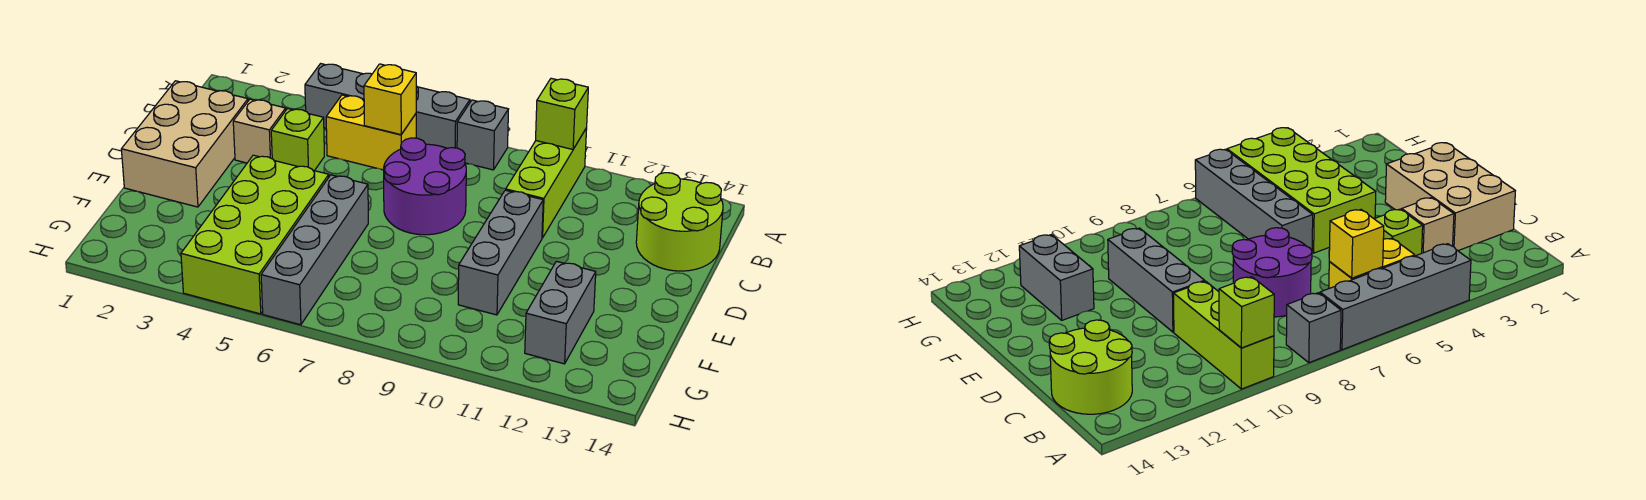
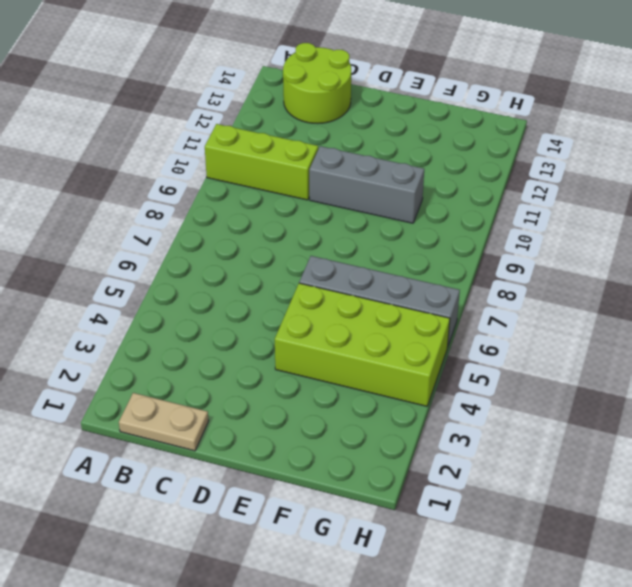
tan plate B1:C1 level 1 -> tan brick C1:E2 level 1
none -> grey brick A4:A7 level 1
none -> grey brick A8 level 1
none -> yellow brick B5:B6 level 1

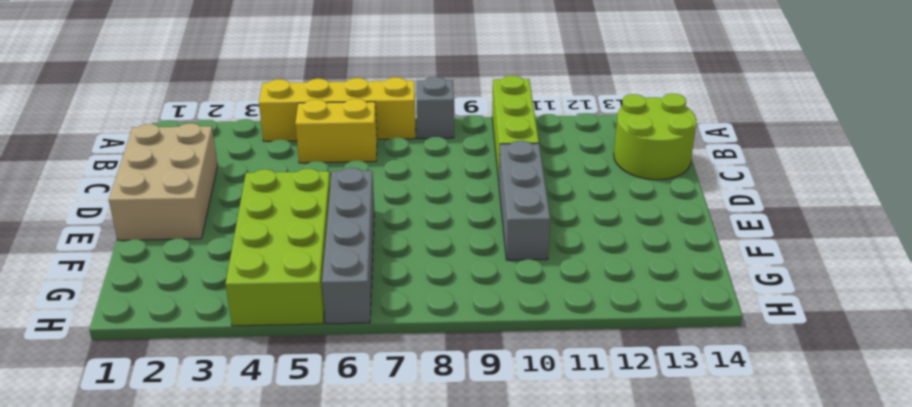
yellow brick A4:A7 level 1 -> grey brick A4:A7 level 1
none -> tan brick C3 level 1
none -> lime brick C4 level 1
none -> purple round brick C7:D8 level 1

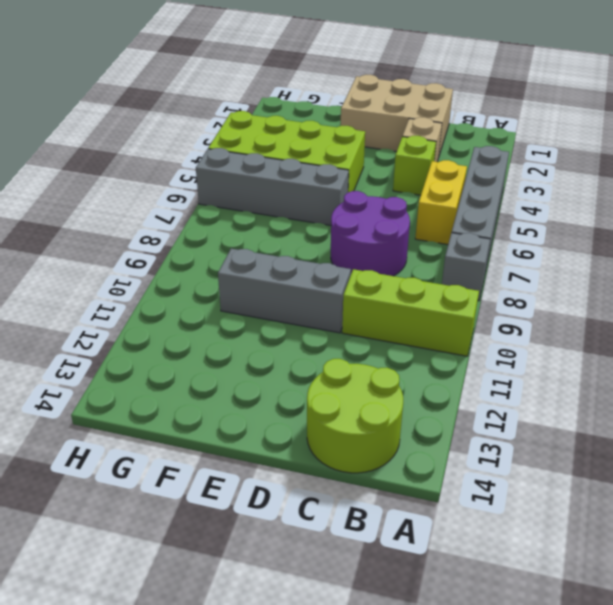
none -> grey brick F12:G12 level 1
none -> lime brick A10 level 2
none -> yellow brick B6 level 2

